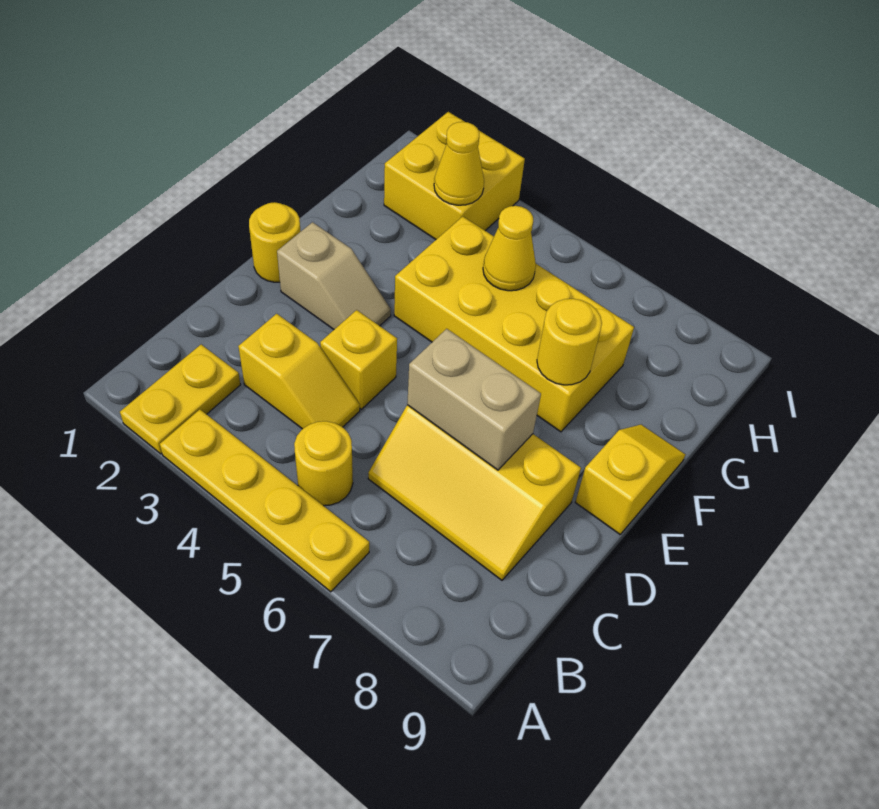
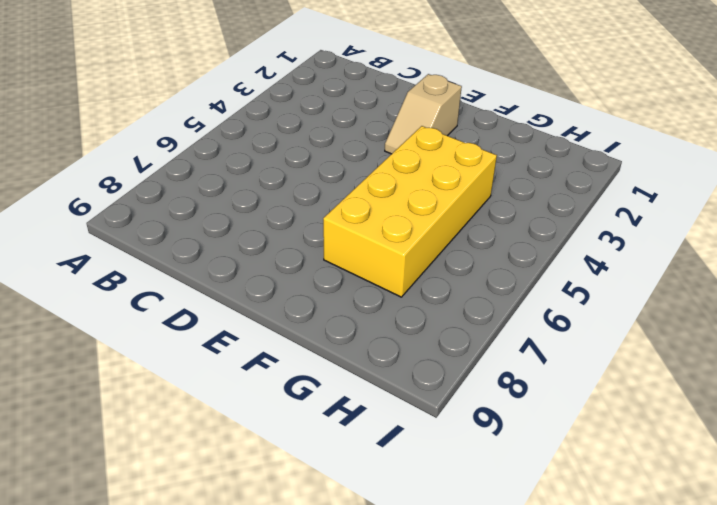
none -> yellow plate A2:B2 level 1
none -> yellow plate A3:A6 level 1
none -> yellow round brick B5 level 1

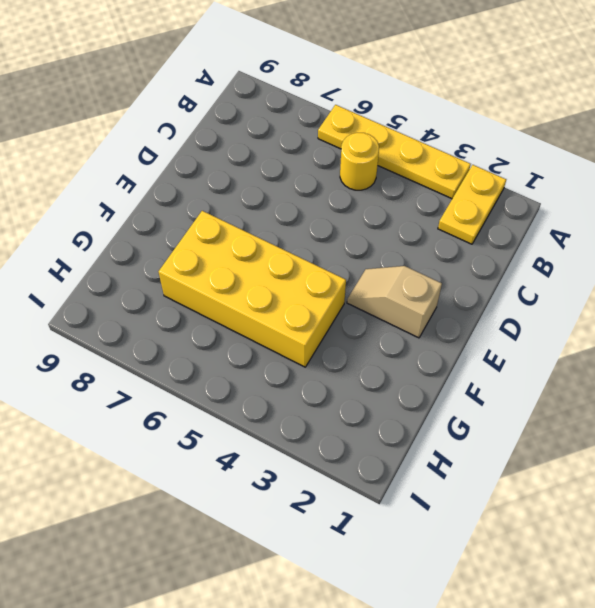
none -> yellow slope C3:C4 level 1 top 3
none -> yellow slope C6:D8 level 1 top D
none -> yellow brick D4 level 1

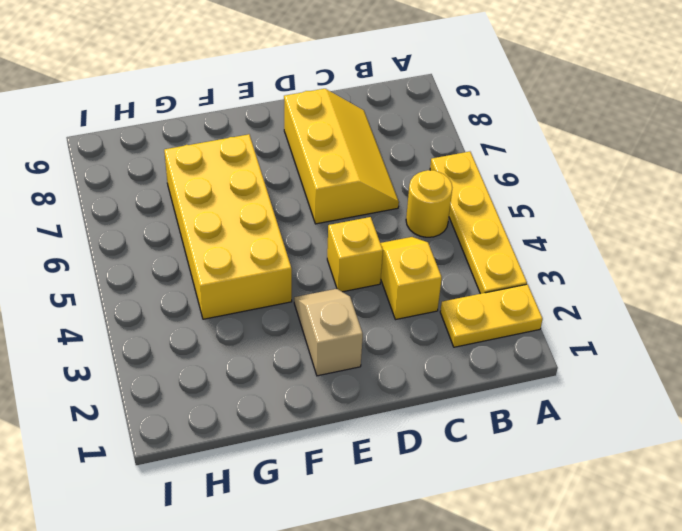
none -> yellow round brick E1 level 1
none -> yellow slope E9:F9 level 1 top E
none -> yellow brick H2:I3 level 1

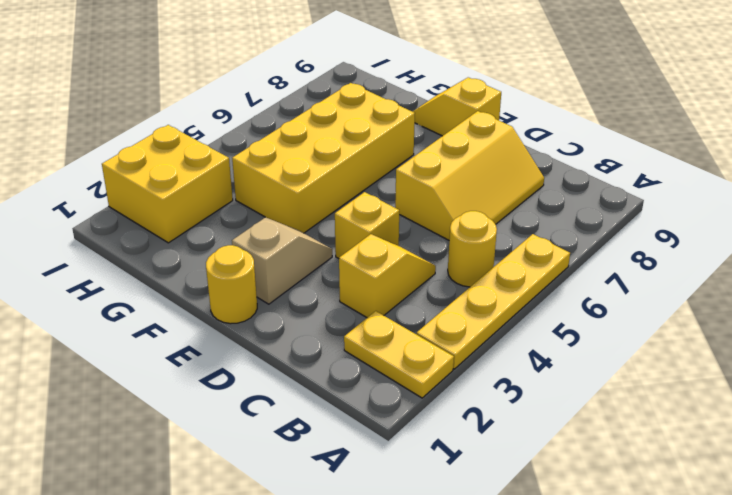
none -> tan brick D6:D7 level 2
none -> yellow round brick F7 level 2
none -> yellow cone G5 level 2

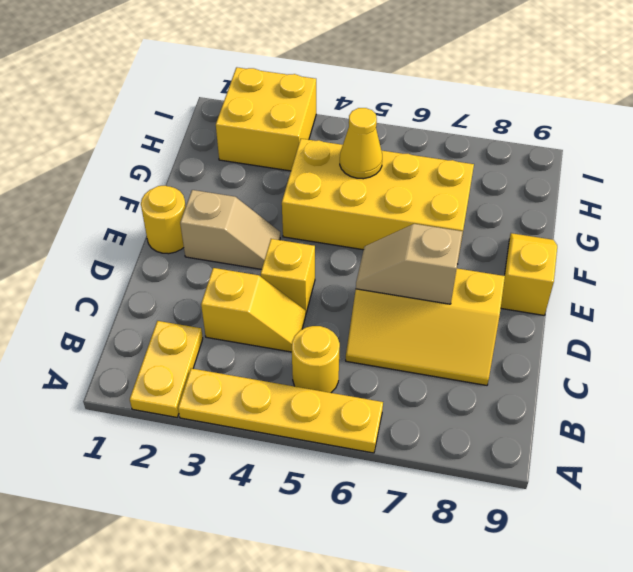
tan slope D6:D7 level 2 top 7 -> tan brick D6:D7 level 2
none -> yellow round brick F7 level 2
none -> yellow cone H3 level 2

